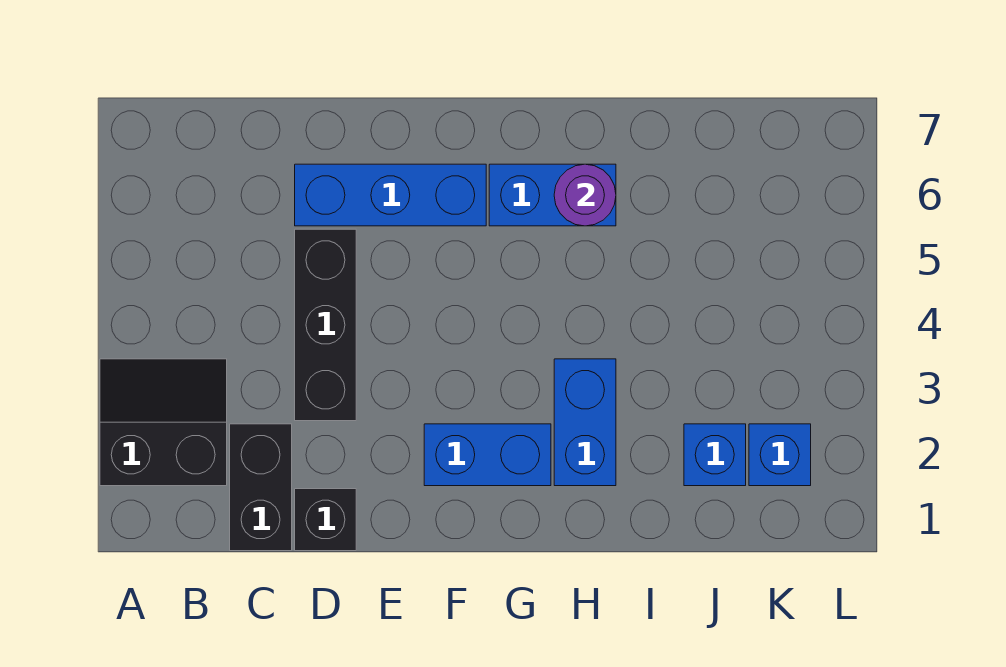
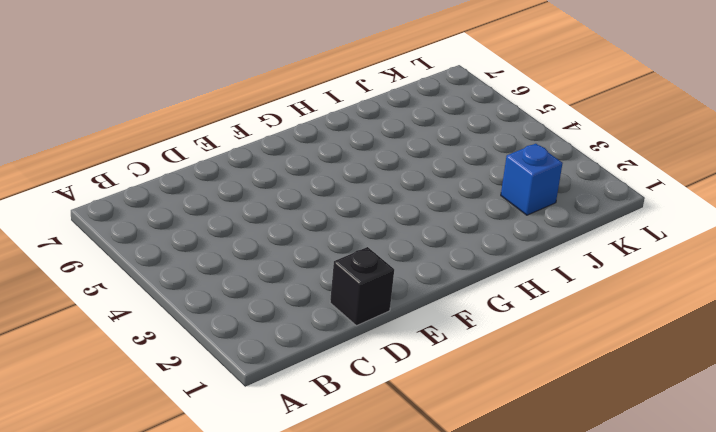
none -> black slope A2:B3 level 1 top 2
none -> black brick C1:C2 level 1

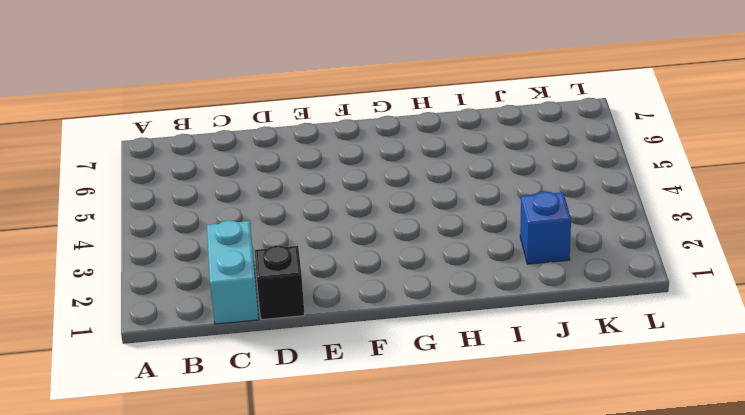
cyan brick C1:C2 level 1 -> black brick C1:C2 level 1
none -> black slope A2:B3 level 1 top 2
none -> black brick D3:D5 level 1

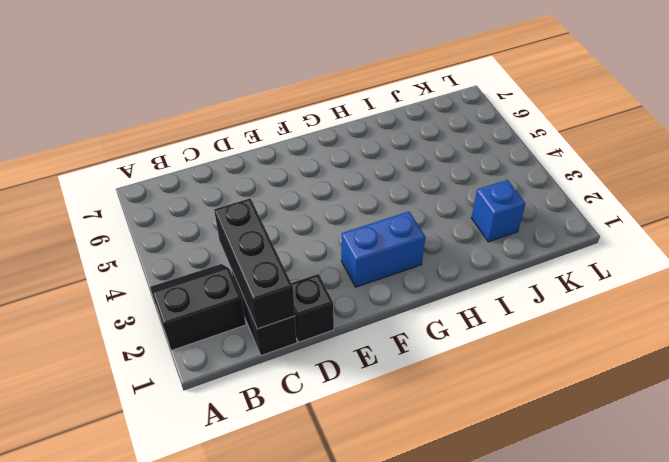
black brick C1:C3 level 2 -> black brick D3:D5 level 1
none -> blue brick D6:F6 level 1
none -> blue brick G6:H6 level 1

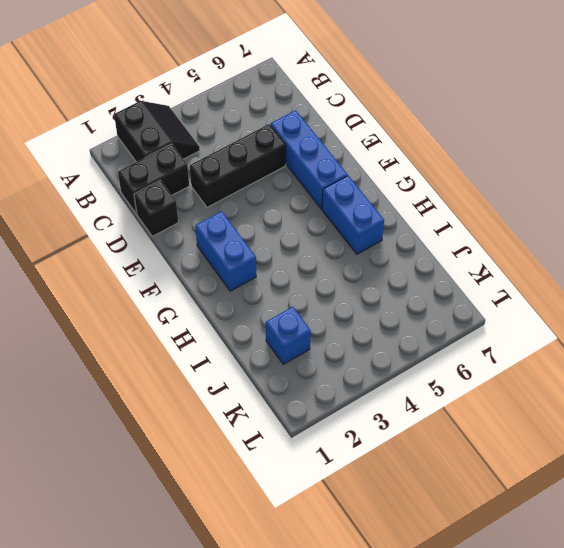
none -> blue brick H2:H3 level 1
none -> blue brick K2 level 1

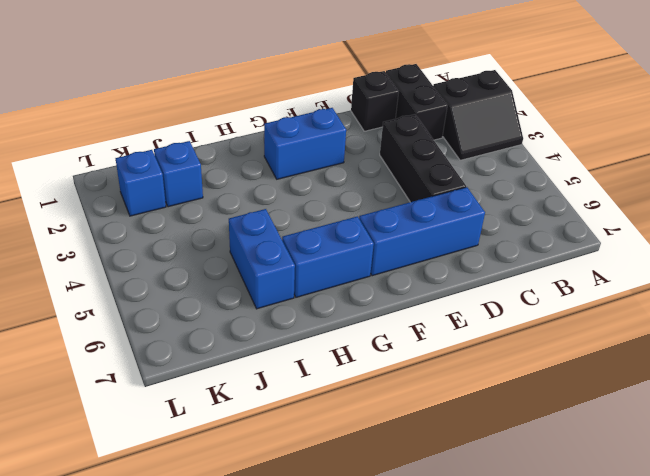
blue brick I5:I6 level 1 -> blue brick H2:H3 level 1
none -> purple round brick H6 level 2

